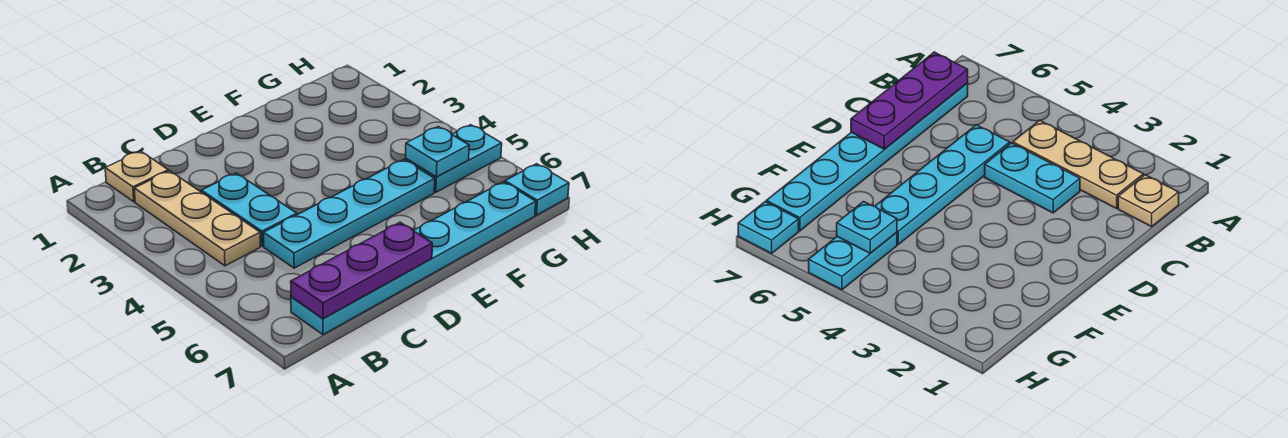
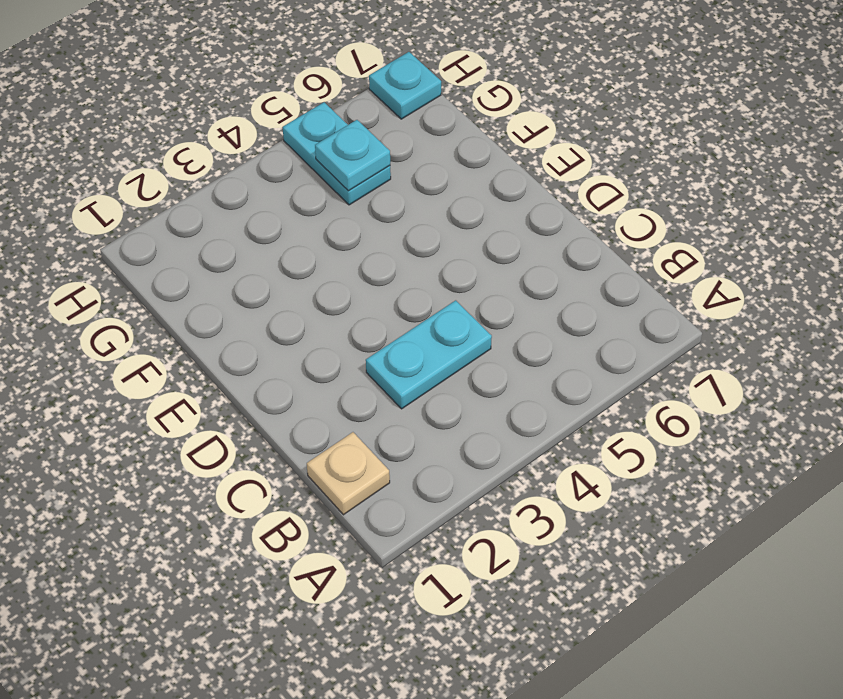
none -> tan plate B2:B4 level 1
none -> cyan plate B7:G7 level 1

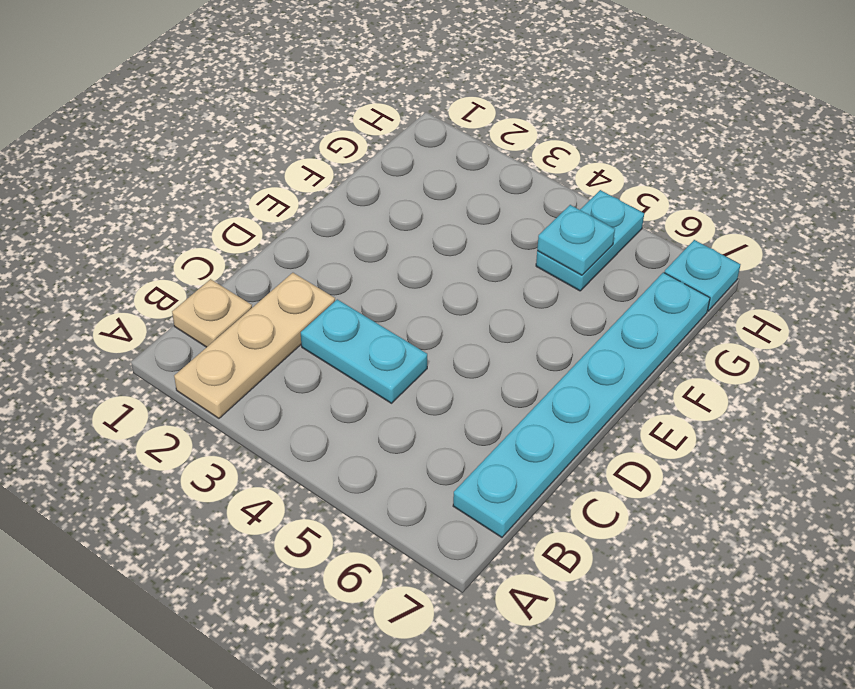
tan plate A2:C2 level 1 -> tan plate B2:B4 level 1
none -> cyan plate C5:F5 level 1
none -> purple plate B7:D7 level 2

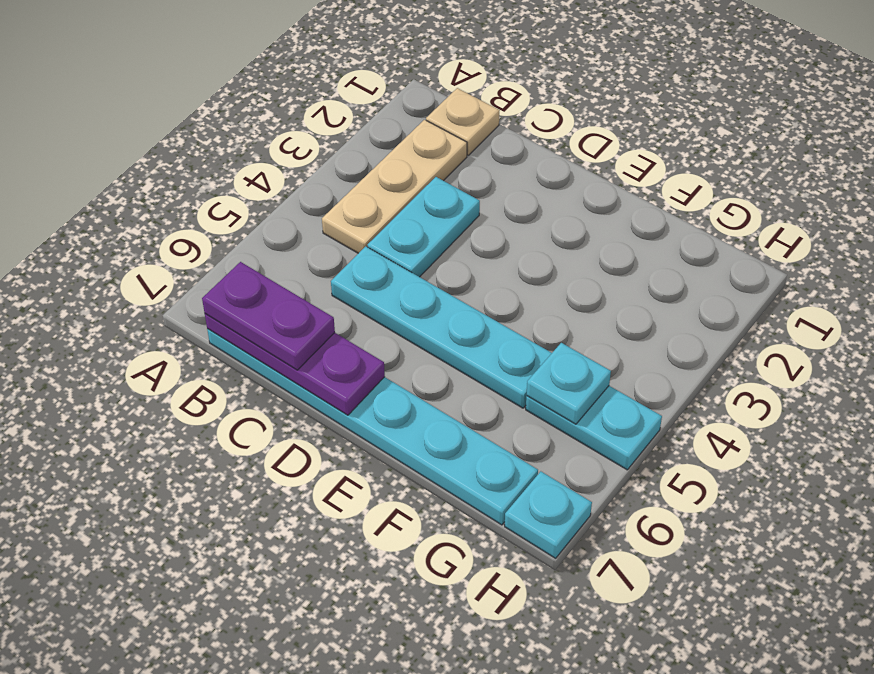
purple plate B7:C7 level 3 -> none

